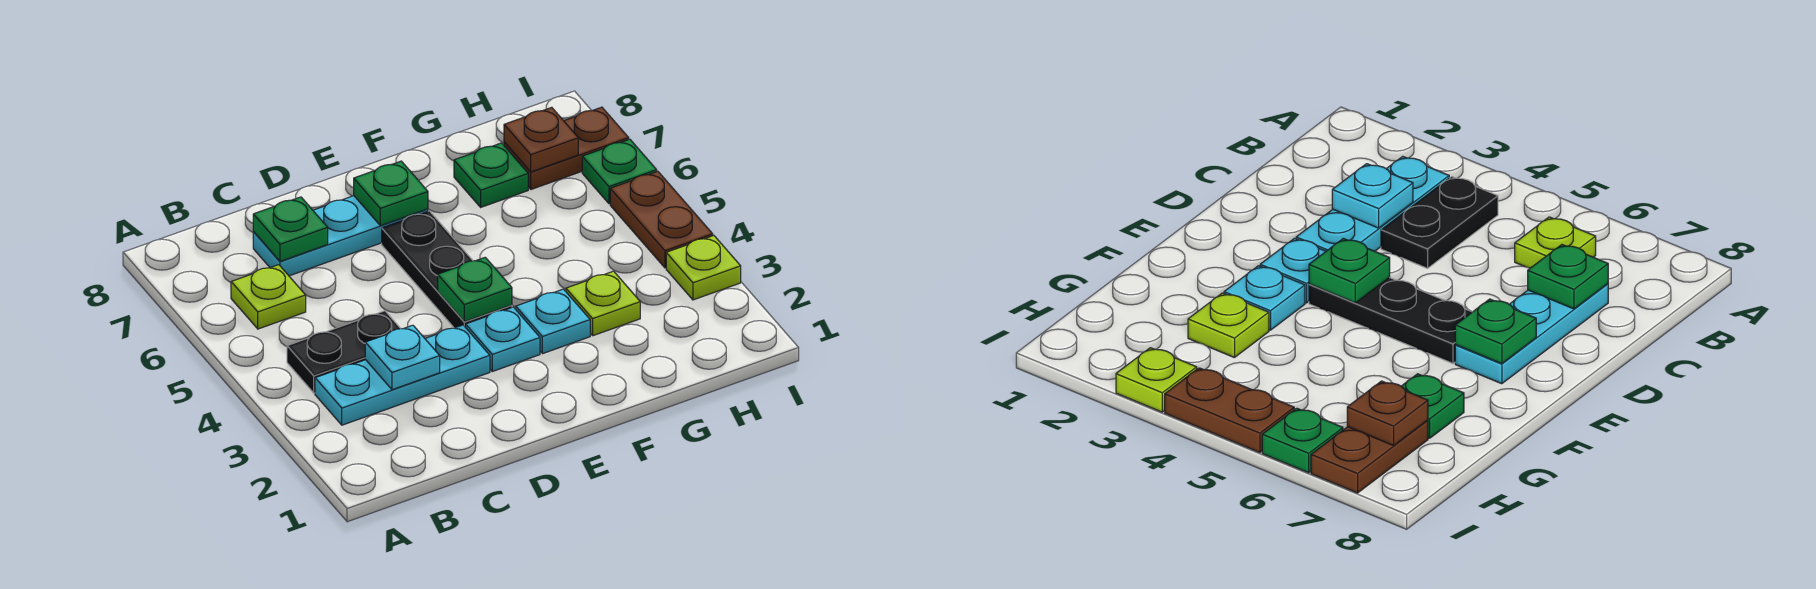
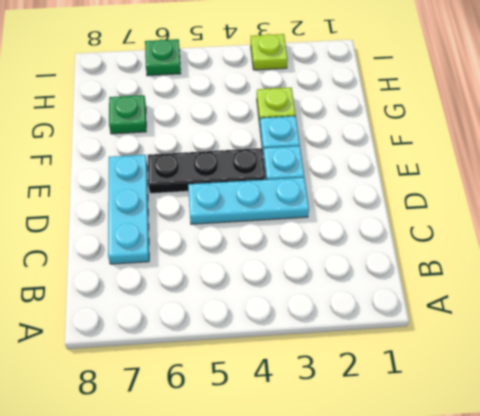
cyan plate D3:D5 level 1 -> cyan plate B3:D3 level 1
none -> black plate B4:C4 level 1
none -> lime plate B6 level 1
none -> brown plate H7:I7 level 1

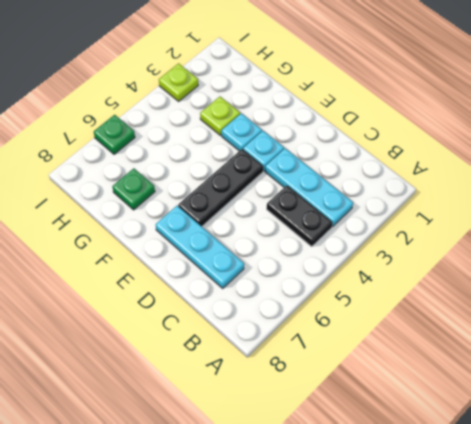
none -> lime plate B6 level 1
none -> brown plate H7:I7 level 1
none -> brown plate I4:I5 level 1

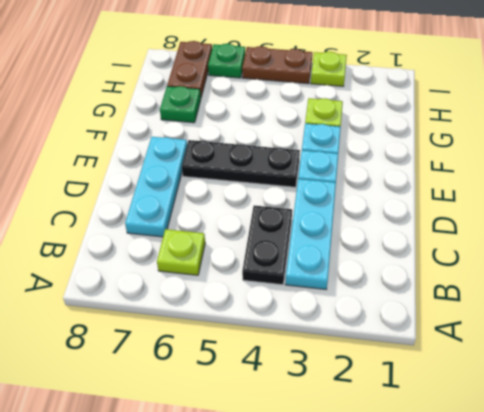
none -> cyan plate C3 level 2
none -> green plate C7 level 2
none -> green plate E4 level 2

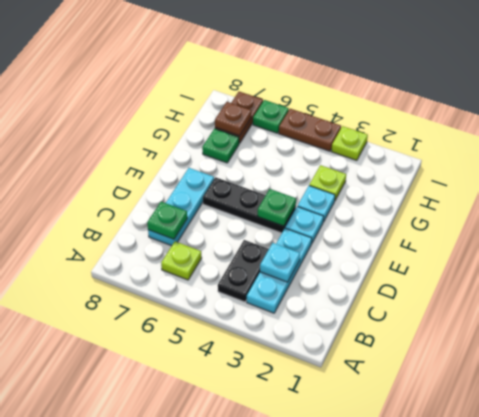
none -> green plate E7 level 2

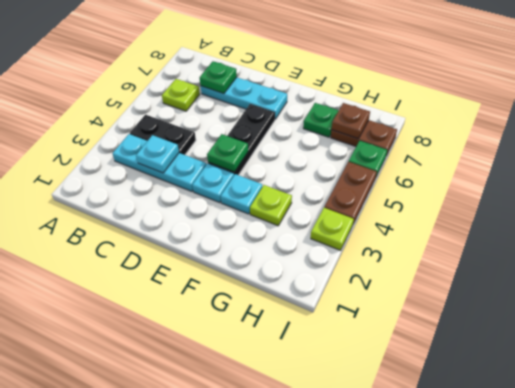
none -> green plate E7 level 2

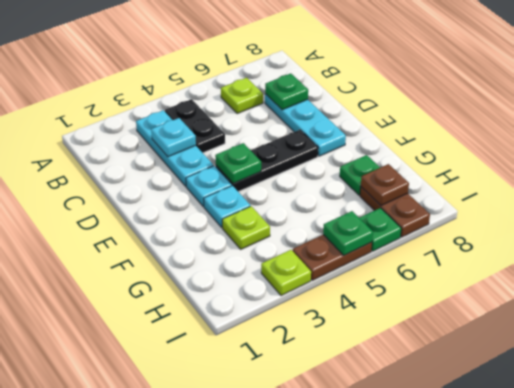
green plate I5 level 2 -> green plate E7 level 2

